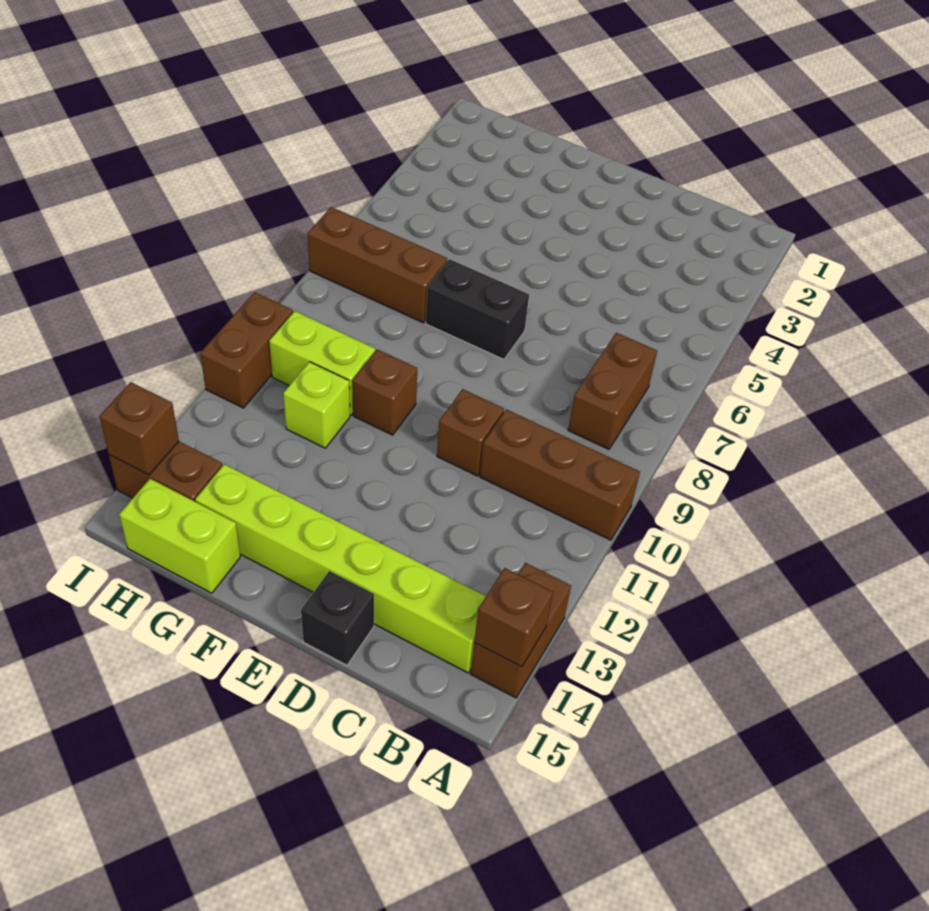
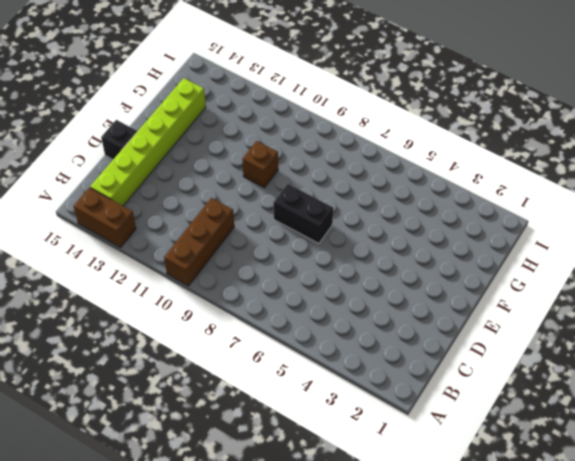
black brick E7:E8 level 1 -> black brick E7:F7 level 1
none -> brown brick B7:B8 level 1
none -> brown brick D10 level 1
none -> brown brick G7:I7 level 1

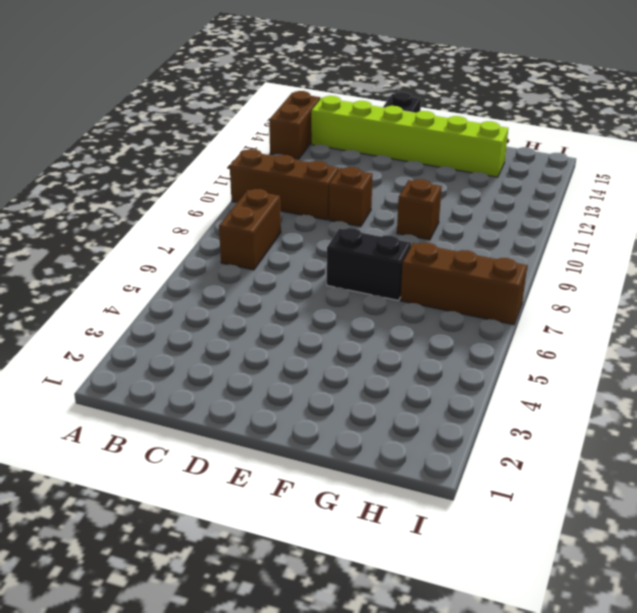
none -> lime brick G10:H10 level 1
none -> lime brick G11 level 1
none -> lime brick G15:H15 level 1

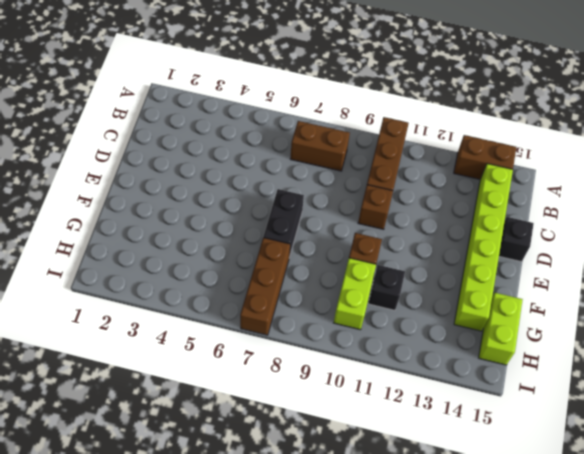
black brick G11 level 1 -> lime brick G11 level 1
none -> brown brick H14:I14 level 1
none -> brown brick I10:I11 level 1
none -> brown brick A14 level 2

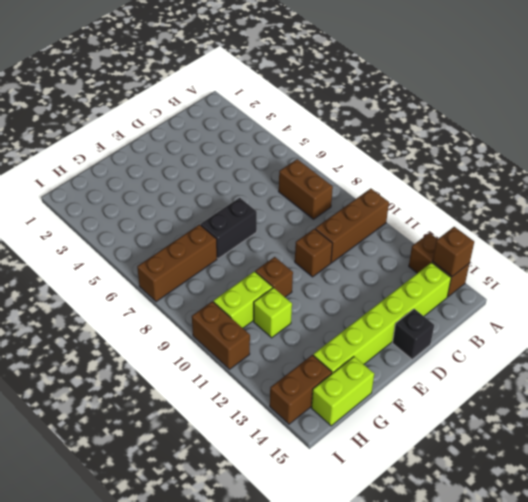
none -> brown brick I14 level 2

